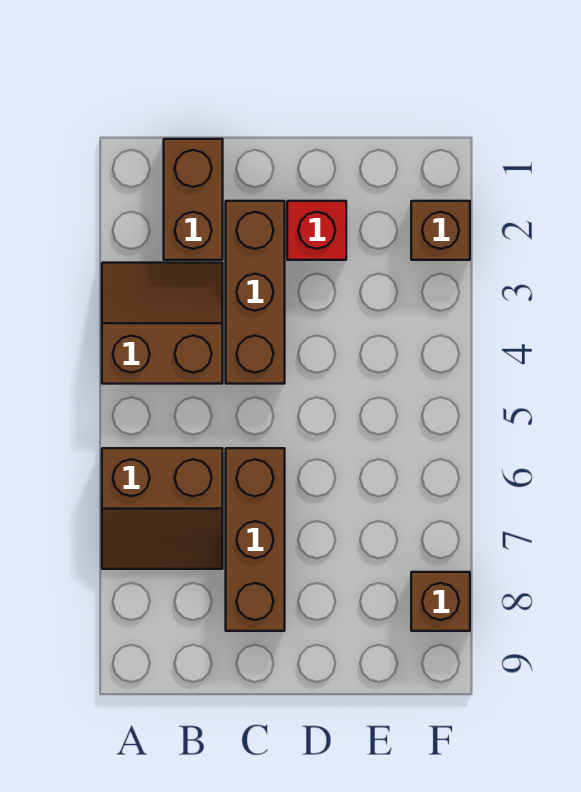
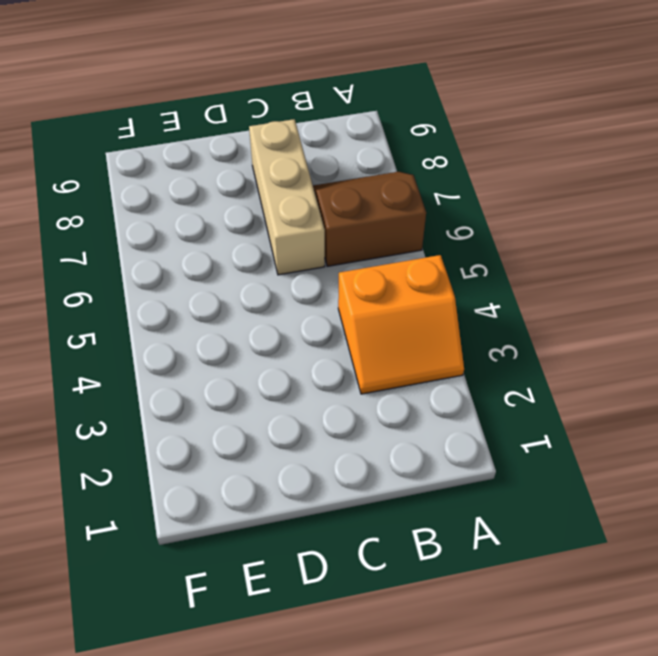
orange slope A3:B4 level 1 top 4 -> brown slope A3:B4 level 1 top 4
tan brick C6:C8 level 1 -> brown brick C6:C8 level 1
none -> brown brick B1:B2 level 1
none -> brown brick C2:C4 level 1

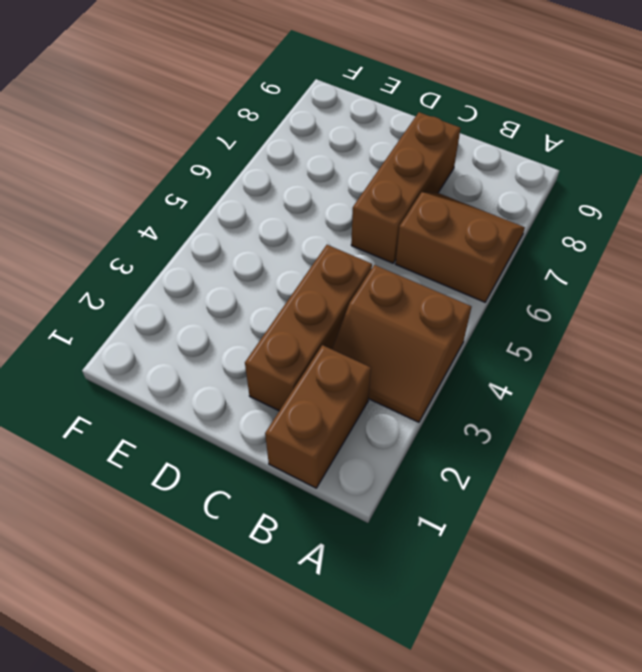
none -> red brick D2 level 1
none -> brown brick F2 level 1

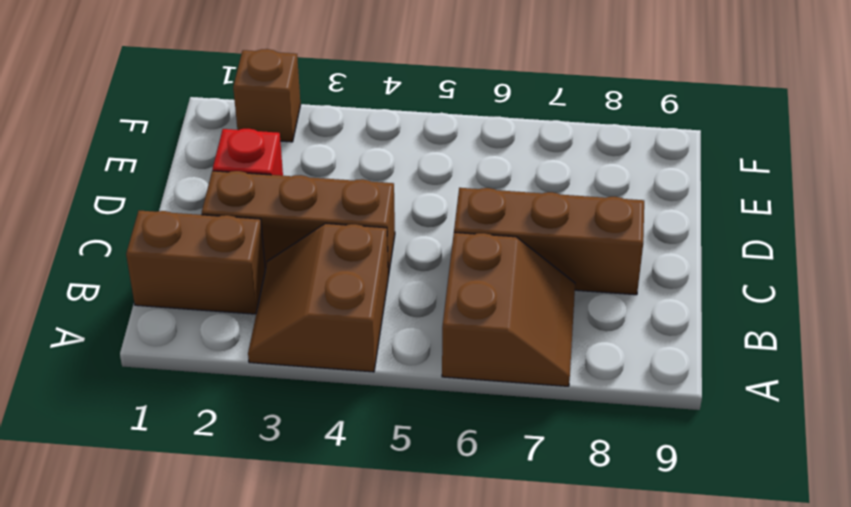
none -> brown brick F8 level 1

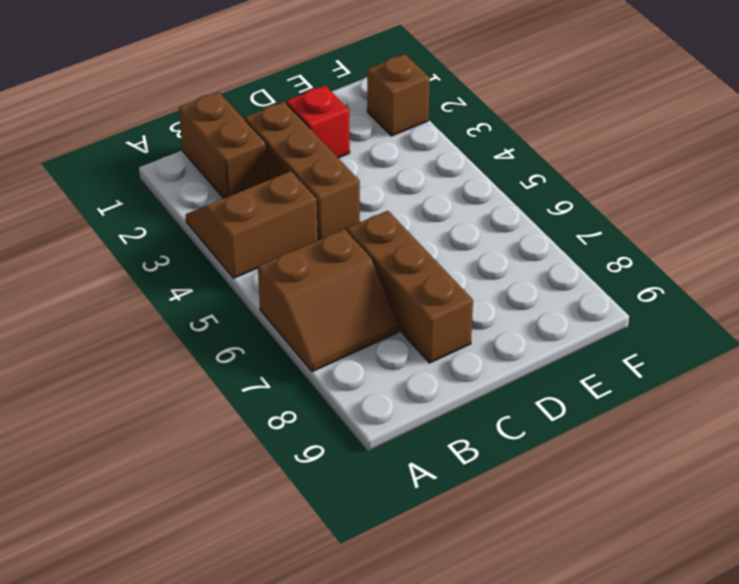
none -> brown brick F8 level 1

